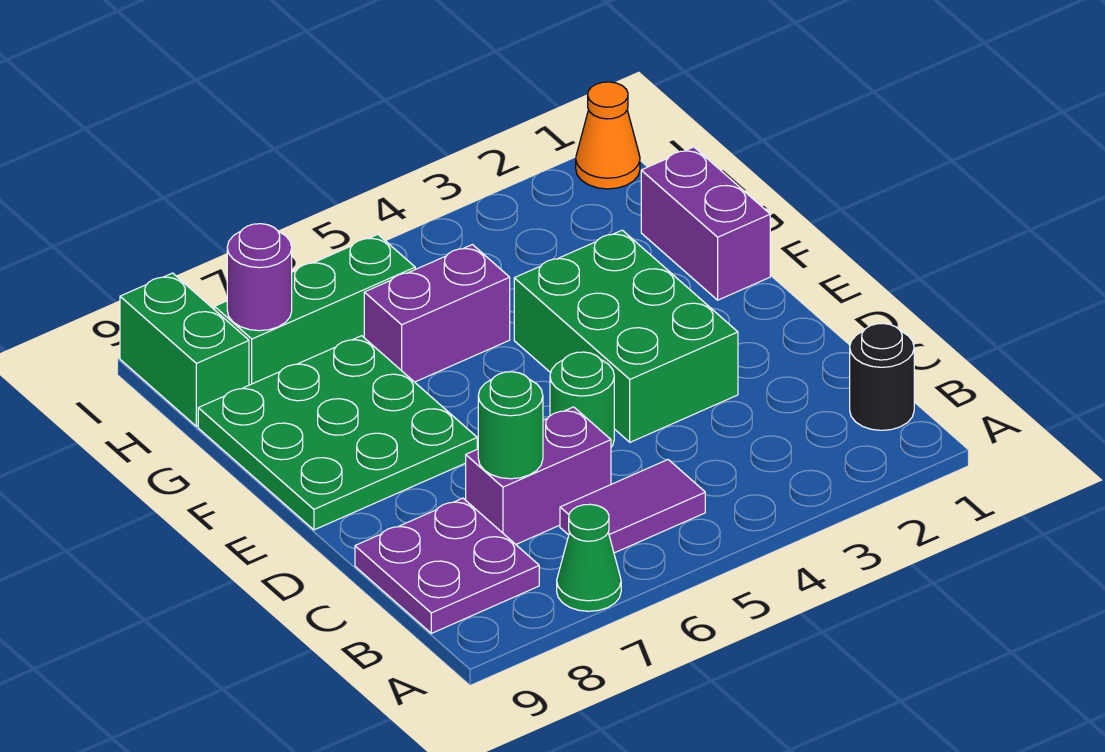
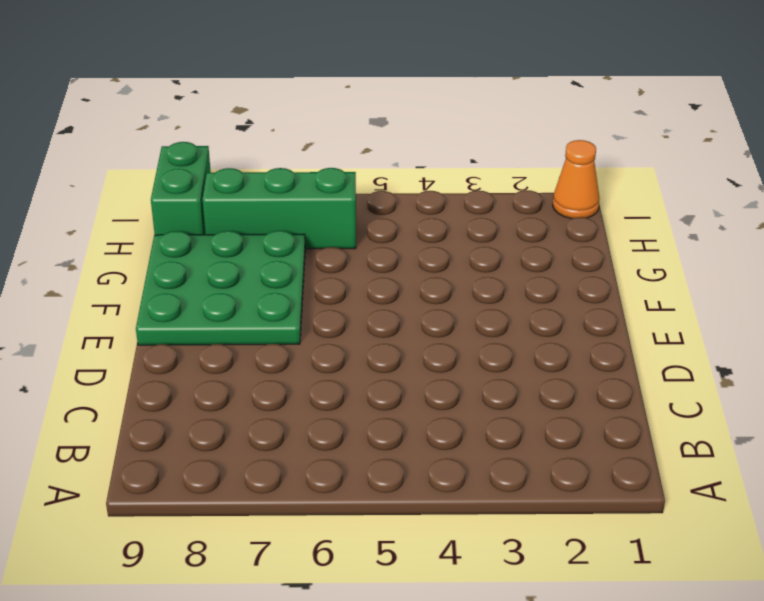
none -> green cone A7 level 1
none -> black round brick B1 level 1
none -> purple tile B5:B6 level 1

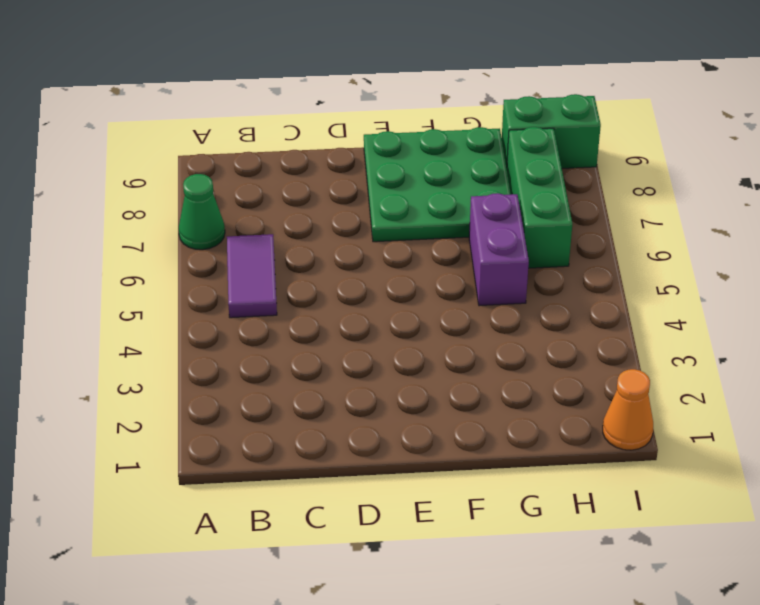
none -> black round brick B1 level 1
none -> purple plate B8:C9 level 1
none -> purple brick C6:C7 level 1

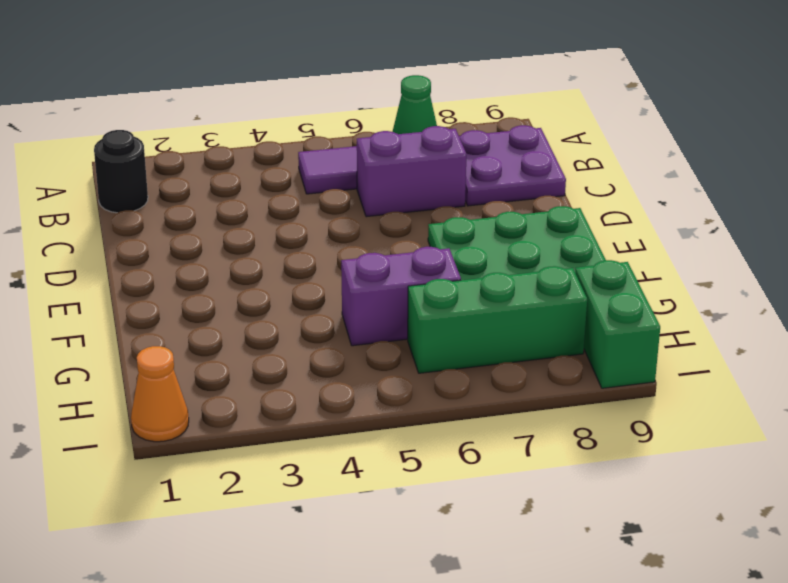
none -> green brick D3:F4 level 1
none -> green round brick D5 level 1
none -> purple brick F1:G1 level 1

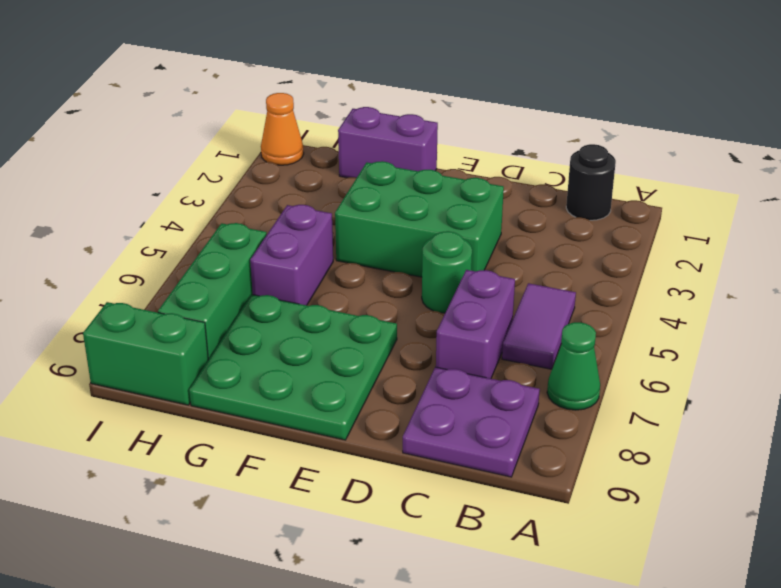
none -> green round brick C7 level 2
none -> purple round brick H8 level 2

